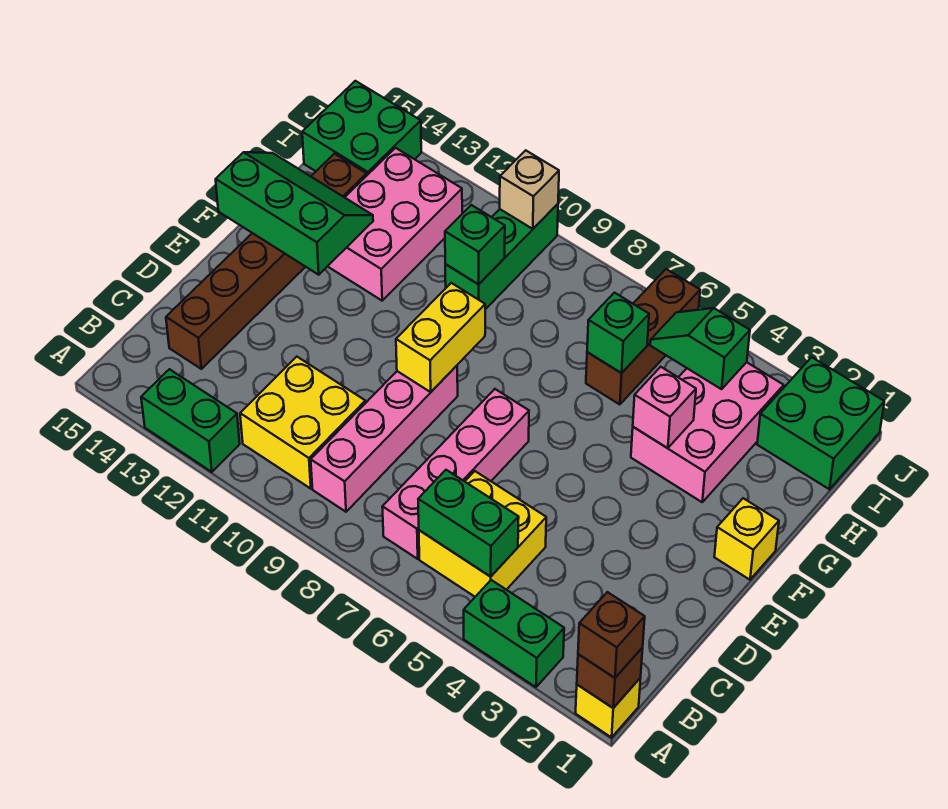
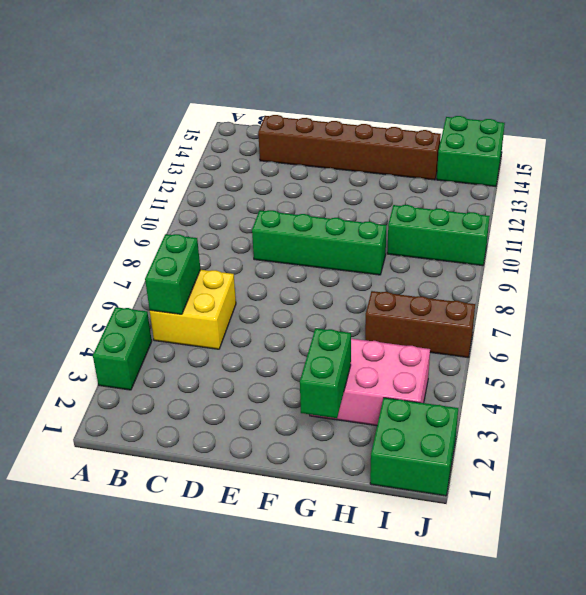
green brick D9:G9 level 1 -> pink brick B9:E9 level 1
green brick G2:G3 level 2 -> green brick A12:A13 level 1
none -> yellow brick A1 level 1
none -> pink brick B7:E7 level 1
none -> yellow brick B10:C11 level 1

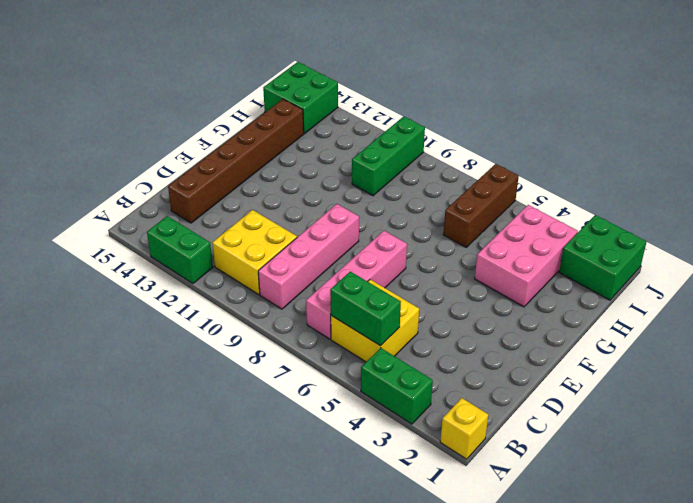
none -> yellow brick F1 level 1
none -> pink brick G12:I13 level 1
none -> brown brick A1 level 2

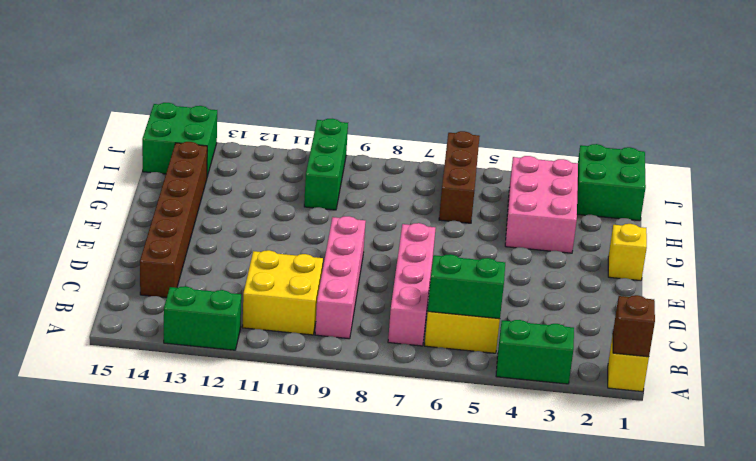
none -> pink brick G12:I13 level 1
none -> yellow brick E9:F9 level 2
none -> green slope F13:G15 level 2 top F

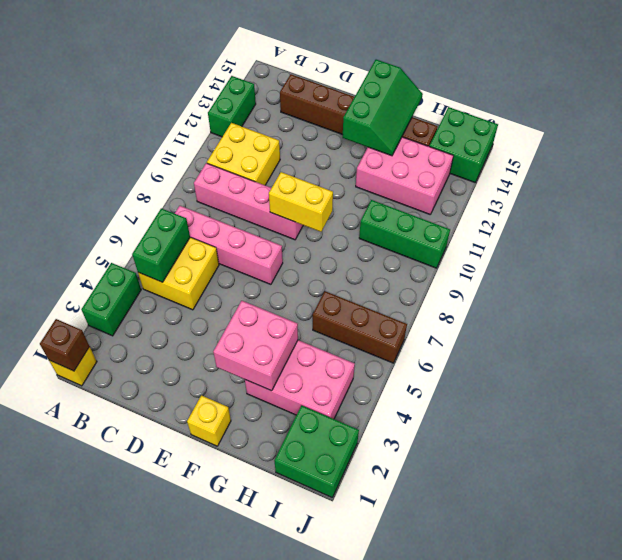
pink brick F3:G4 level 2 -> pink brick G4 level 2
none -> green brick H6 level 2
none -> green brick H10 level 2
none -> green slope I4:I5 level 2 top 4

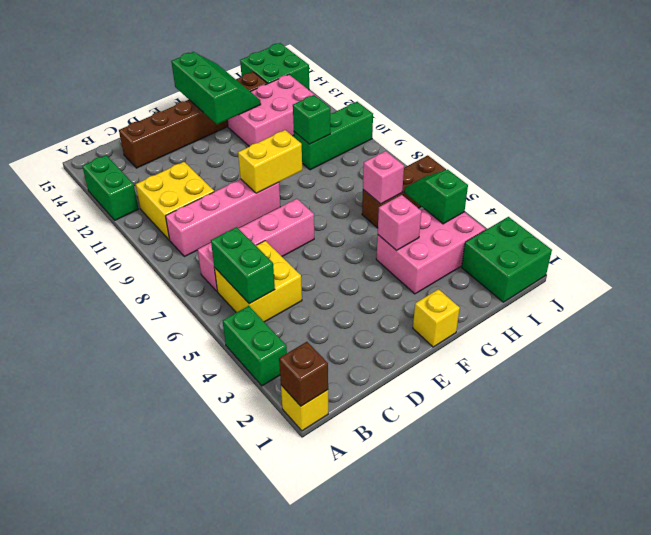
pink brick H6 level 2 -> green brick H6 level 2
none -> tan brick J10 level 2
none -> brown brick A1 level 3

